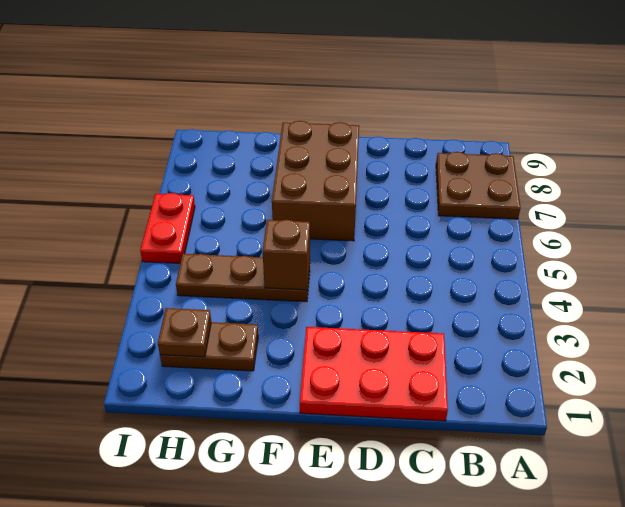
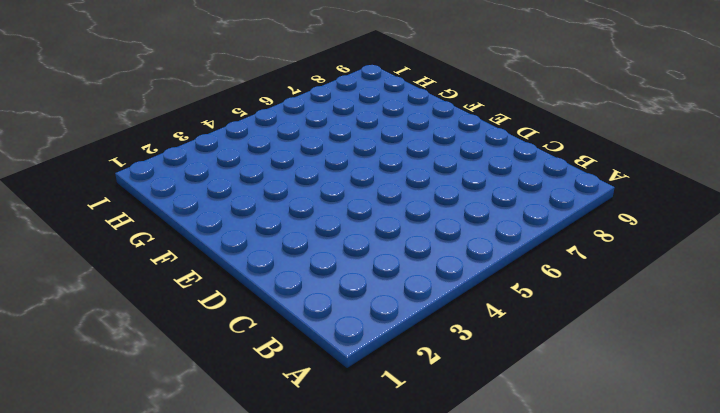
none -> brown plate A7:B8 level 1
none -> red plate C1:E2 level 1

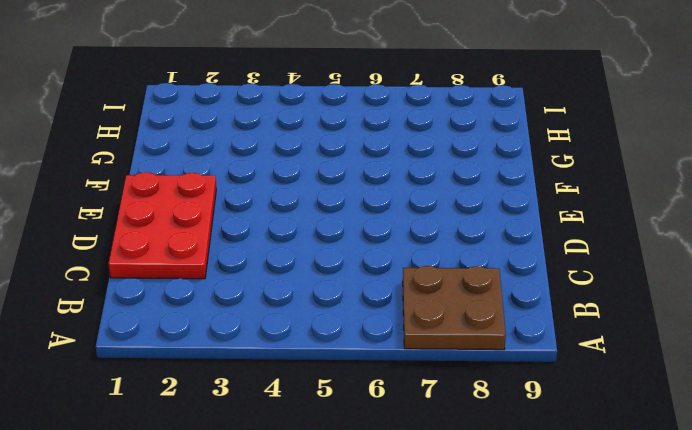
none -> brown brick E6:F8 level 1
none -> brown plate F4:H4 level 1

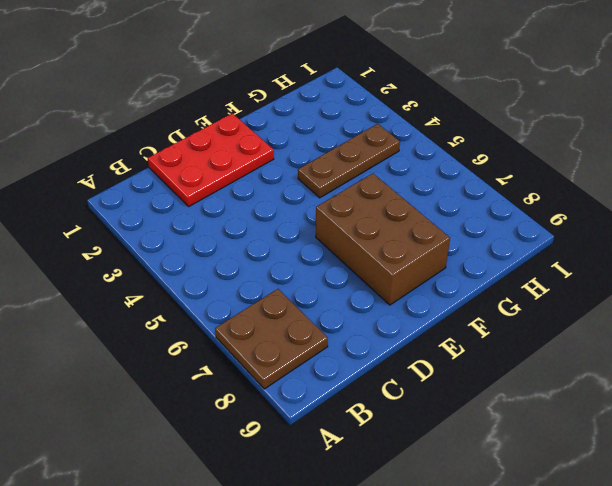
none -> brown plate G2:H2 level 1
none -> red plate I5:I6 level 1

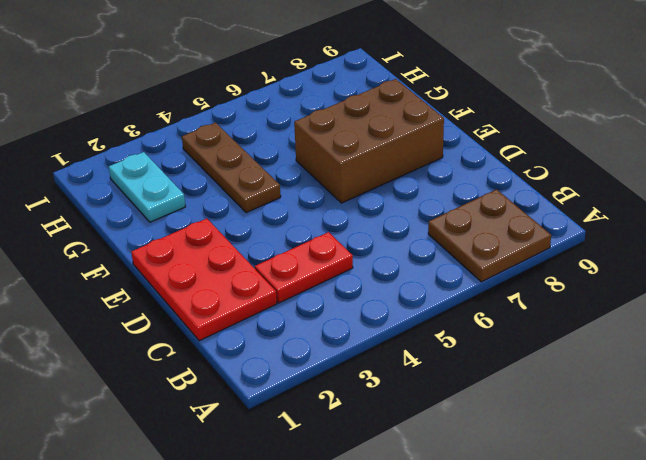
red plate C3:C4 level 1 -> red plate I5:I6 level 1
cyan plate G2:H2 level 1 -> brown plate G2:H2 level 1
none -> brown brick F4 level 2
none -> brown plate H2 level 2

